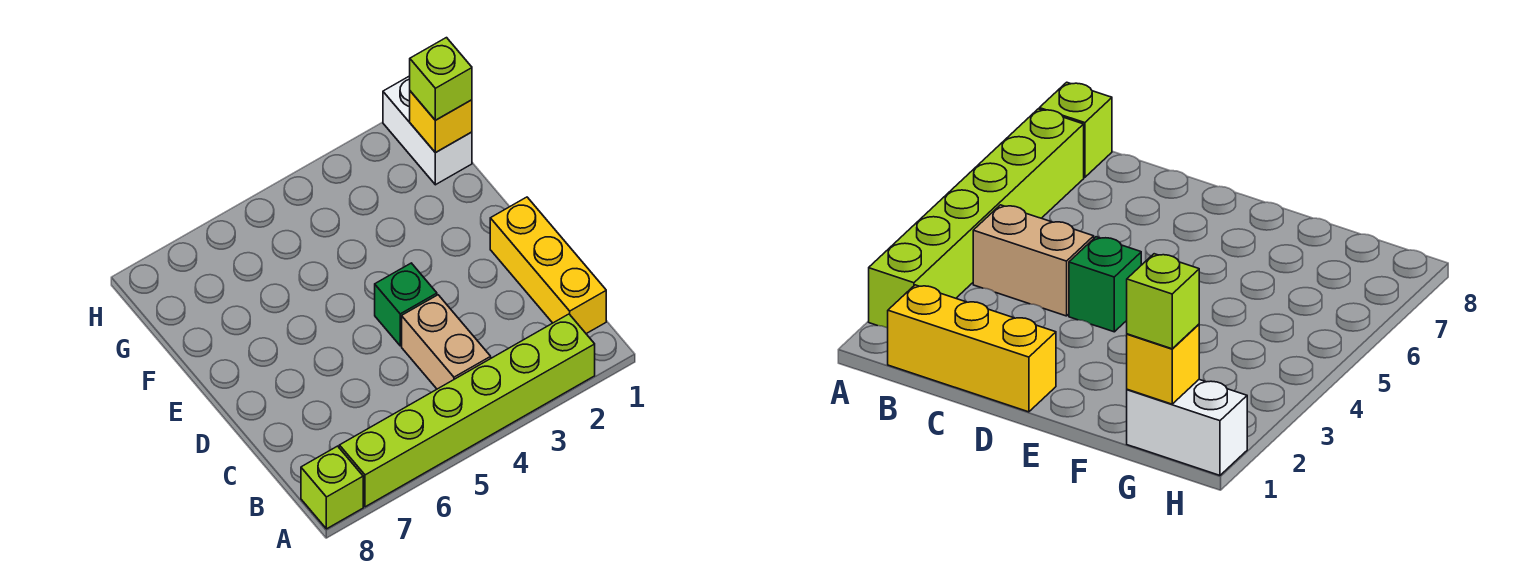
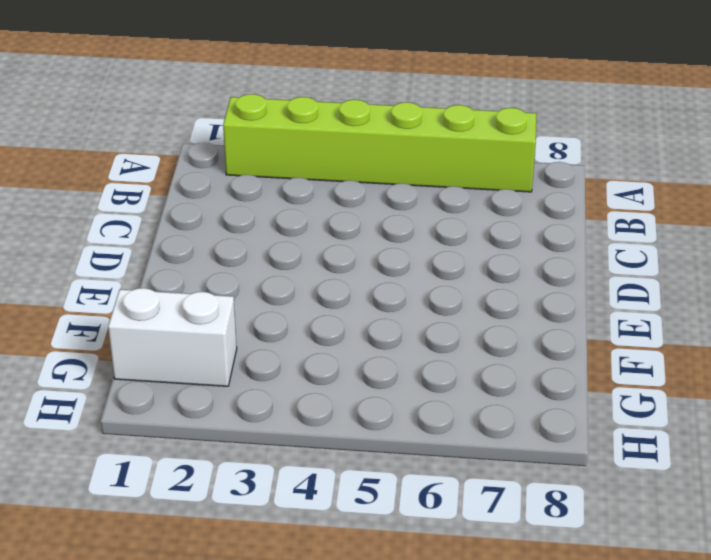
white brick G1:G2 level 1 -> white brick G1:H1 level 1
none -> lime brick A8 level 1
none -> yellow brick B1:D1 level 1

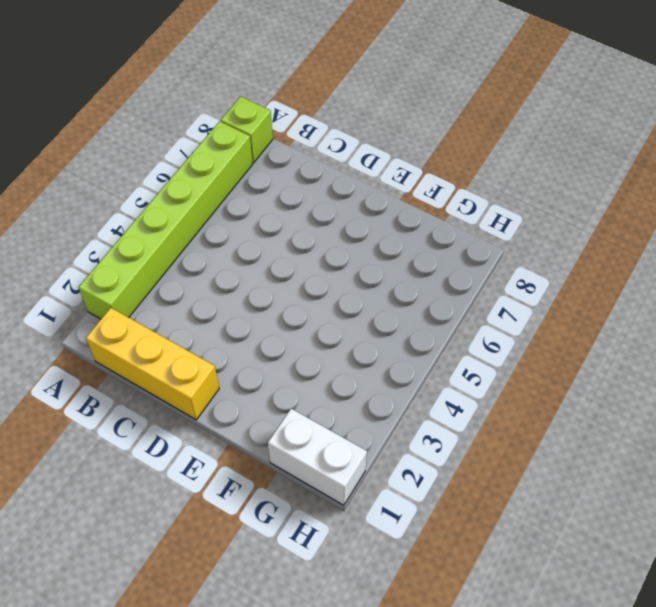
none -> tan brick B4:C4 level 1
none -> green brick D4 level 1

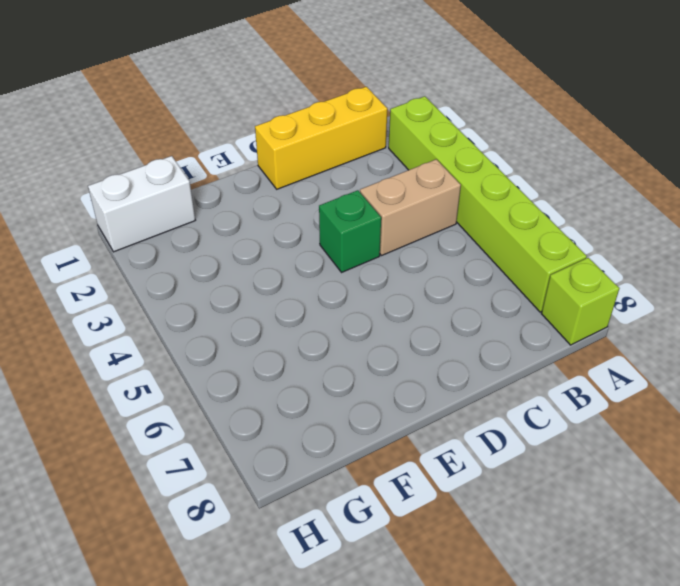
none -> yellow brick G1 level 2
none -> lime brick G1 level 3

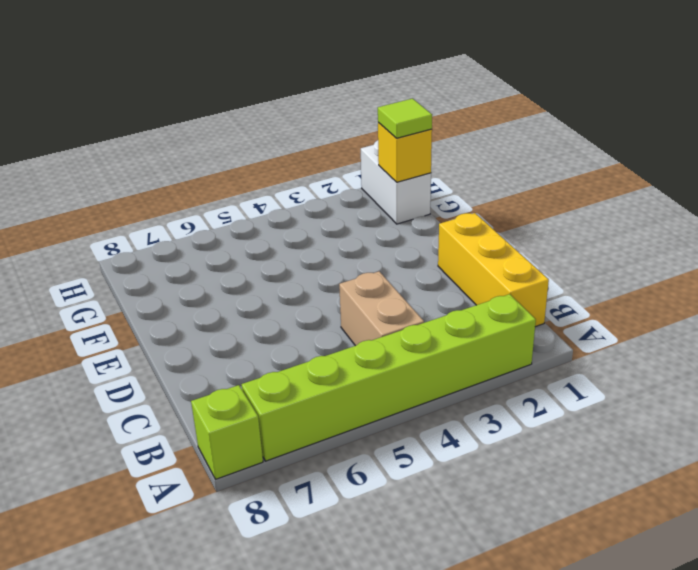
lime tile G1 level 3 -> lime brick G1 level 3
none -> green brick D4 level 1

